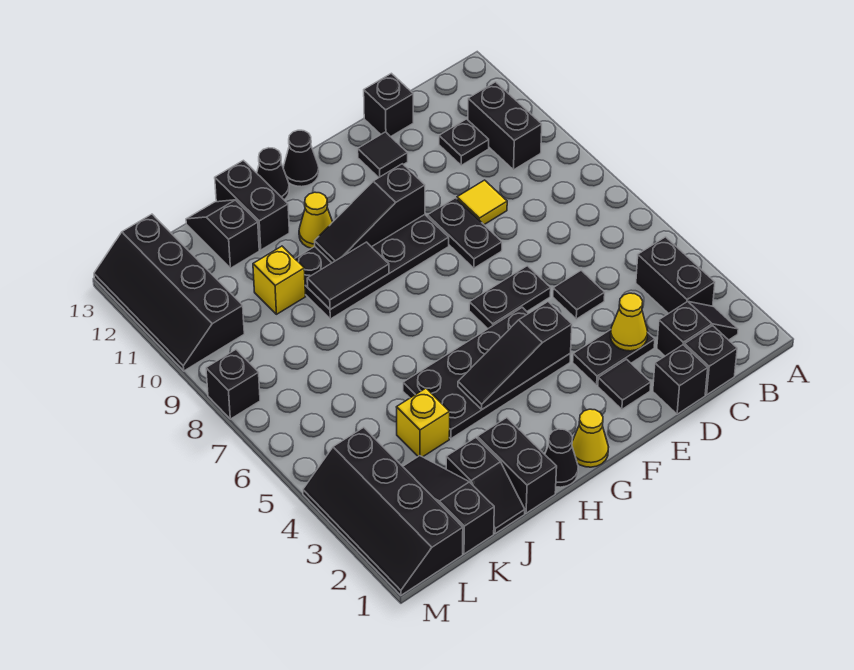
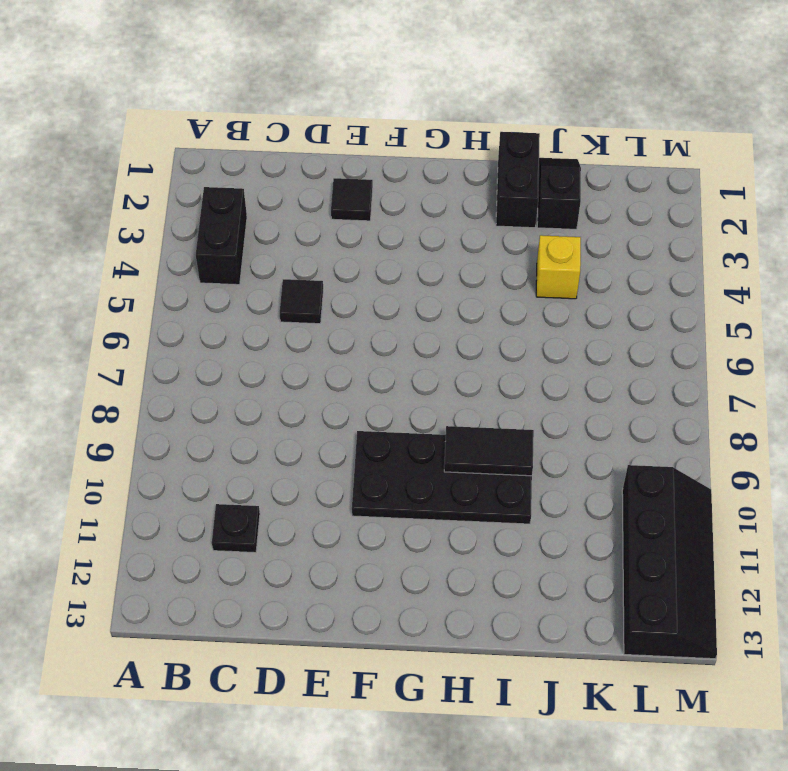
none -> black slope B2:C2 level 1 top C
none -> black brick B10:B11 level 1
none -> black brick C1 level 1
none -> black brick D1 level 1

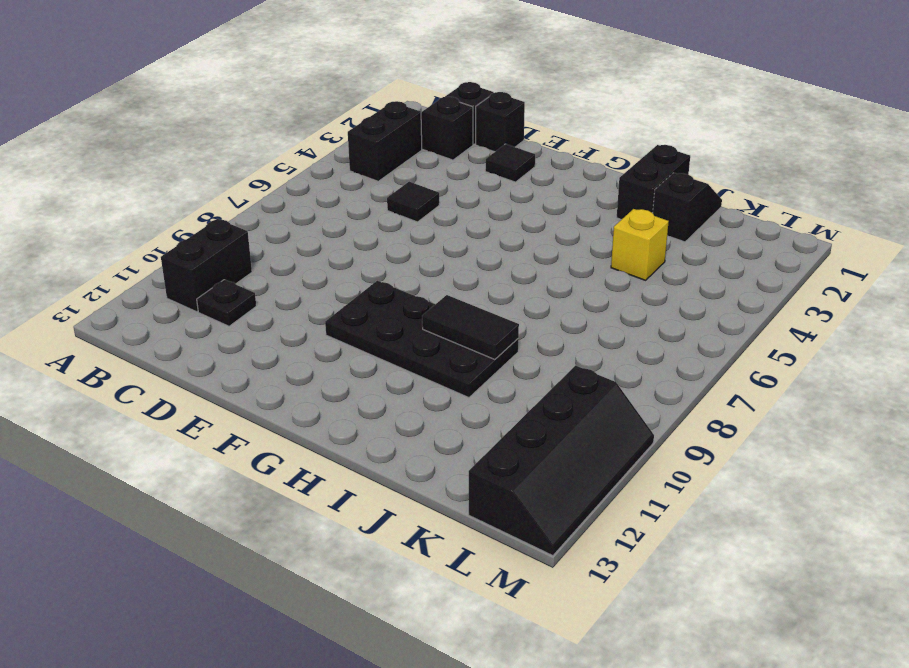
none -> black plate D3:E3 level 1
none -> yellow tile D9 level 1
none -> black brick D13 level 1
none -> black plate E6:F6 level 1

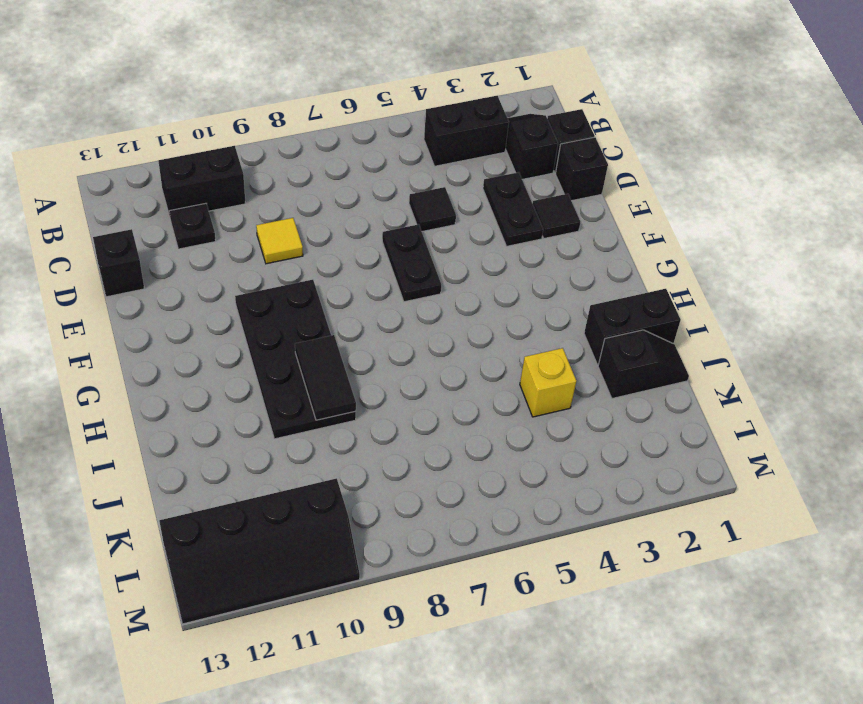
none -> black plate E8:E9 level 1
none -> black tile E12 level 1
none -> black plate F4:I5 level 1
none -> yellow cone G1 level 1

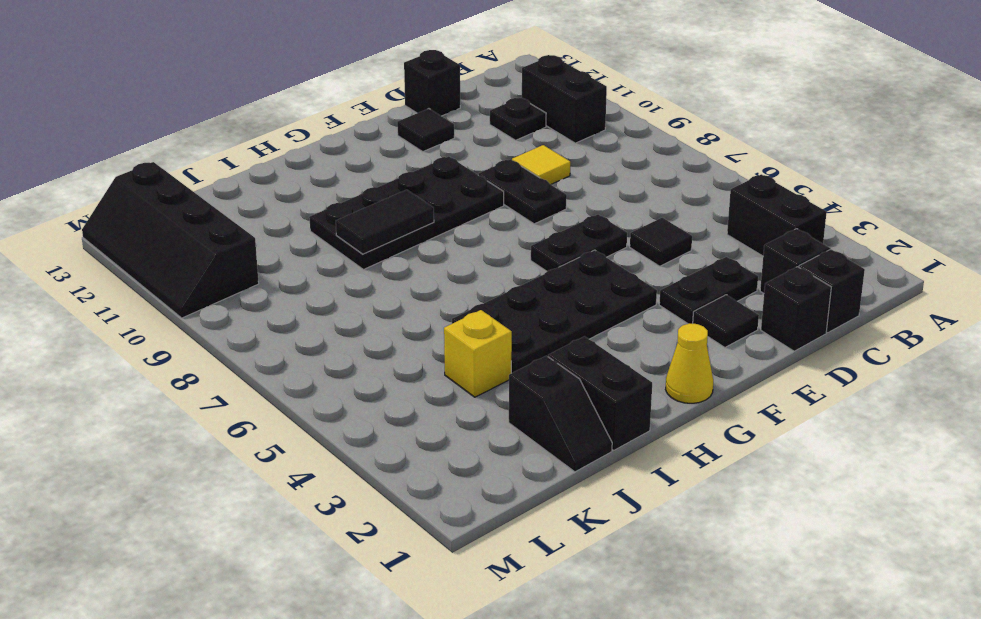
none -> black cone G13 level 1
none -> black cone H1 level 1
none -> yellow cone H11 level 1
none -> black cone H13 level 1

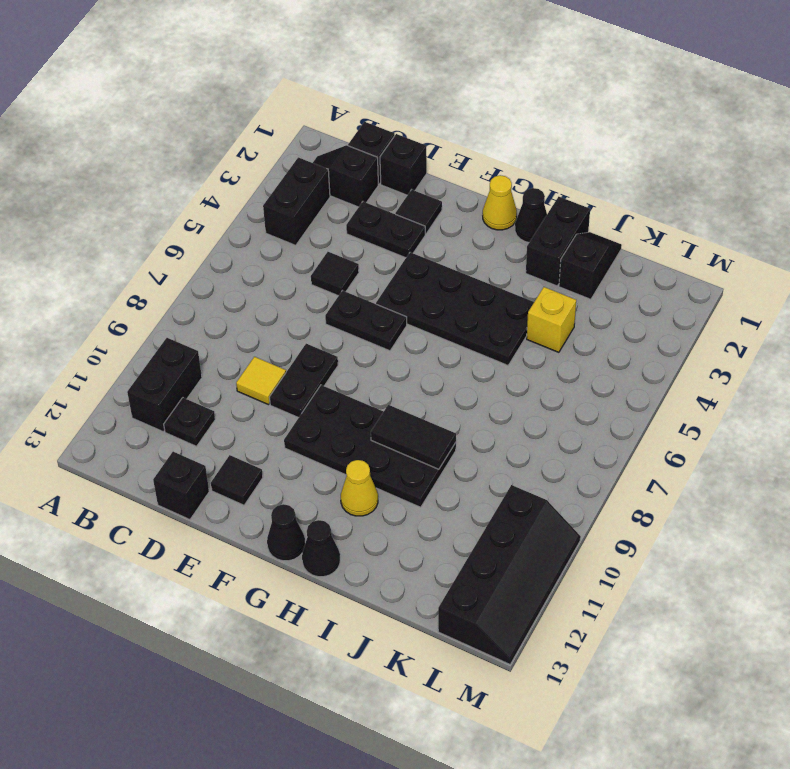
none -> black brick I12:I13 level 1
none -> yellow brick J10 level 1
none -> black slope J12:J13 level 1 top 12
none -> black slope K1:K3 level 1 top 1

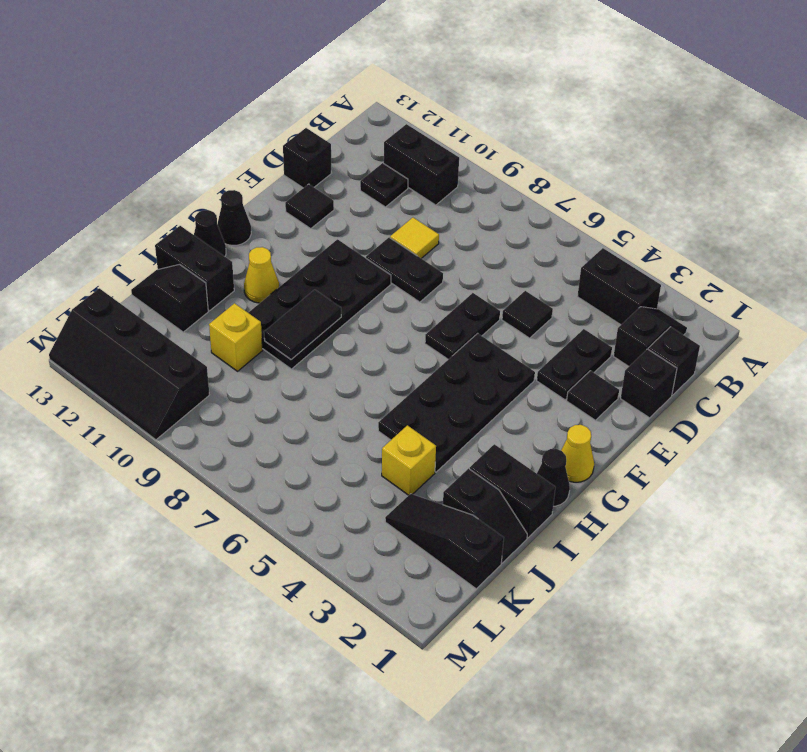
none -> black slope L1:M4 level 1 top L
none -> black brick M8 level 1
none -> yellow cone D3 level 2
none -> black slope F4:H4 level 2 top F

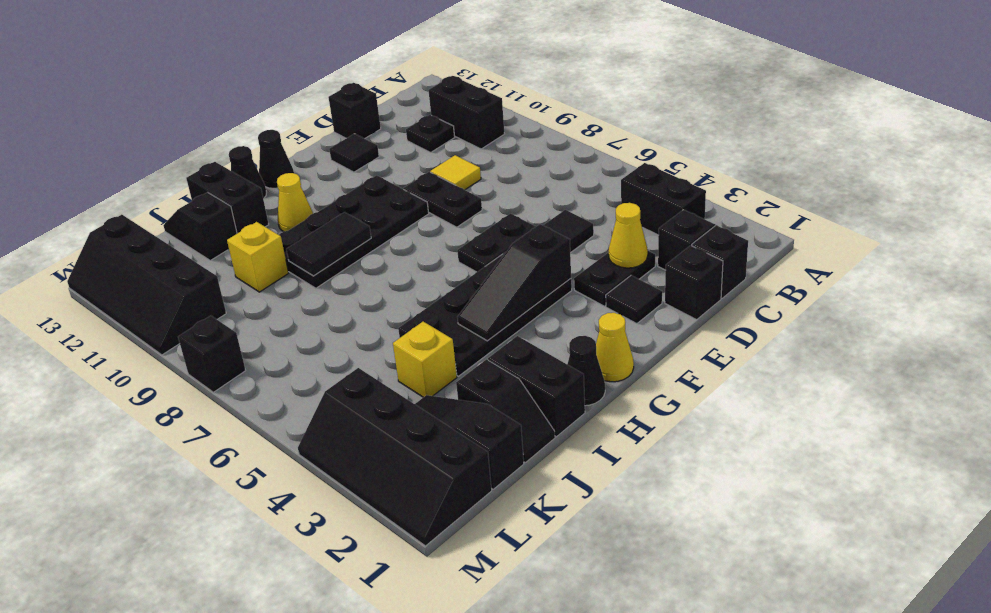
none -> black slope F10:H10 level 2 top F

